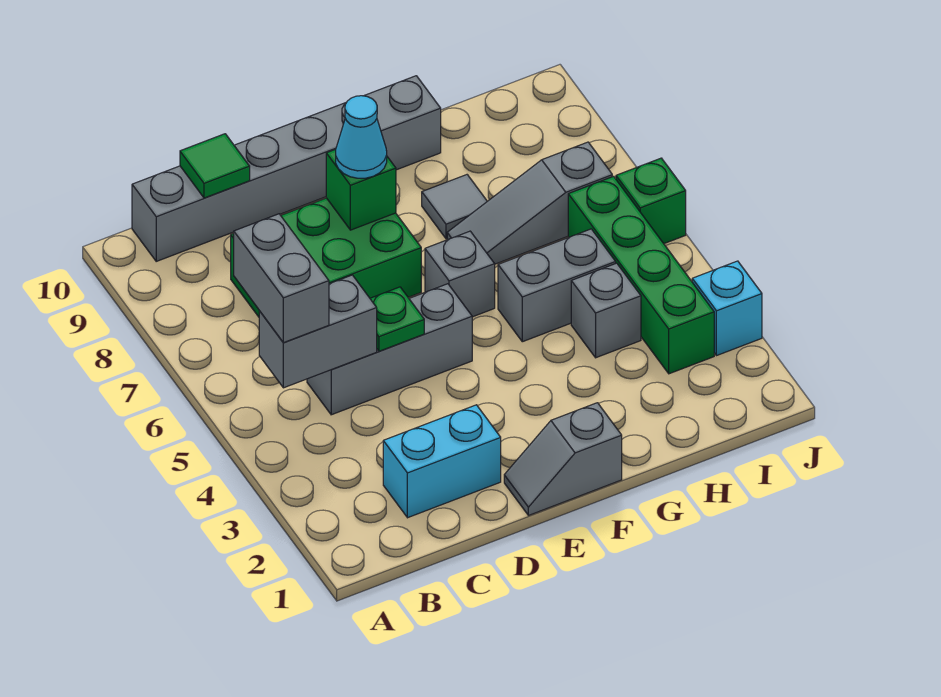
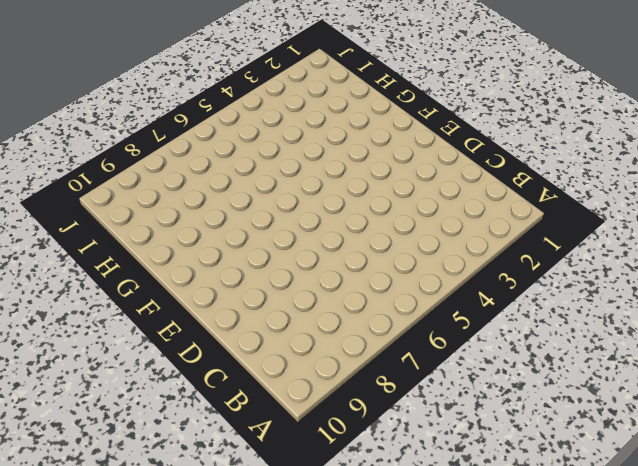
none -> grey brick B10:G10 level 1
none -> cyan brick C2:D2 level 1
none -> grey brick C5:E5 level 1

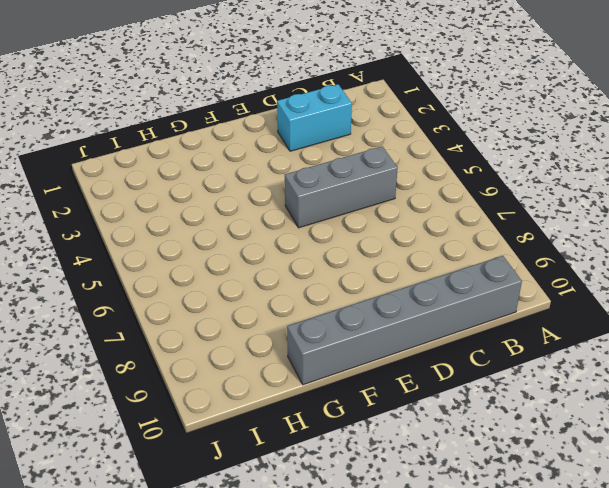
none -> green brick C7:E8 level 1
none -> grey slope E1:F1 level 1 top F
none -> grey brick F6 level 1

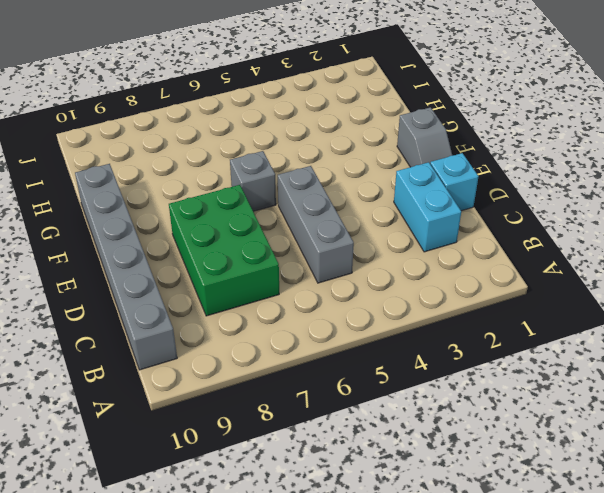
cyan brick D1 level 1 -> cyan brick J3 level 1
none -> grey brick G5:H5 level 1
none -> grey slope G7:I7 level 1 top I
none -> grey tile G8 level 1

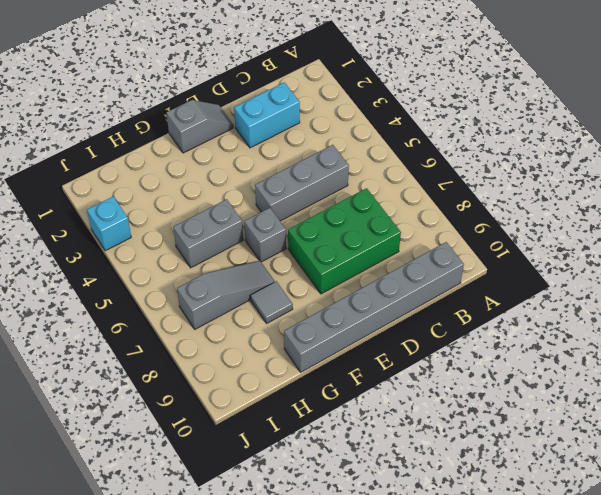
none -> grey brick H4 level 1
none -> green brick I3:I6 level 1
none -> green brick J6 level 1

